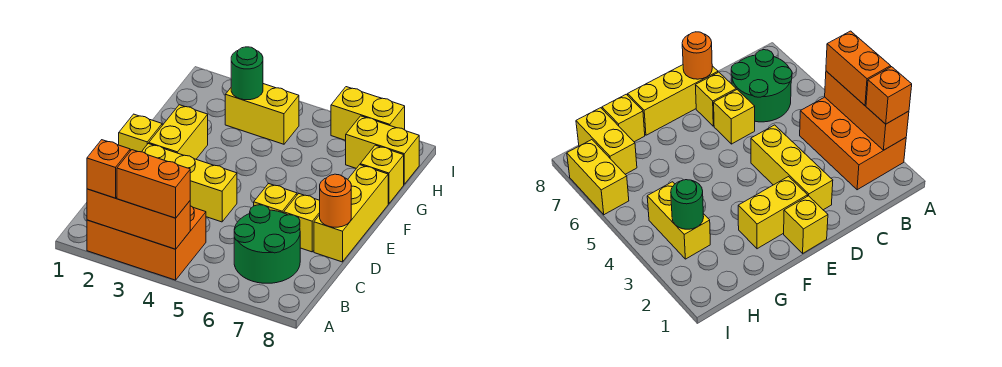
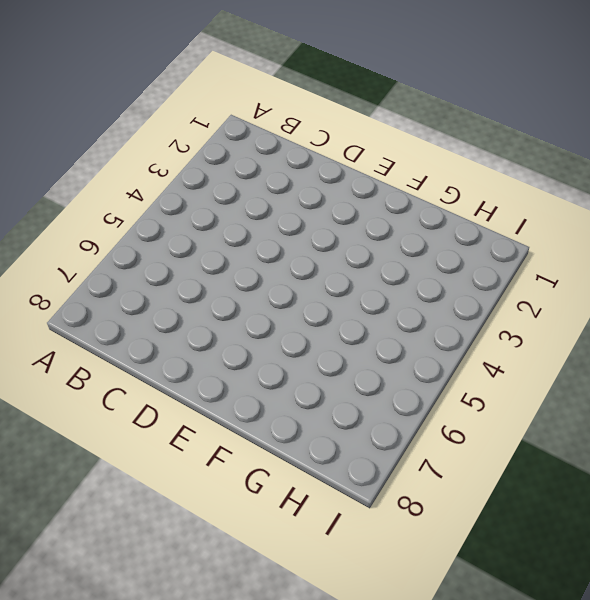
none -> orange brick A2:B4 level 1
none -> green round brick B6:C7 level 1
none -> yellow brick D2:D4 level 1

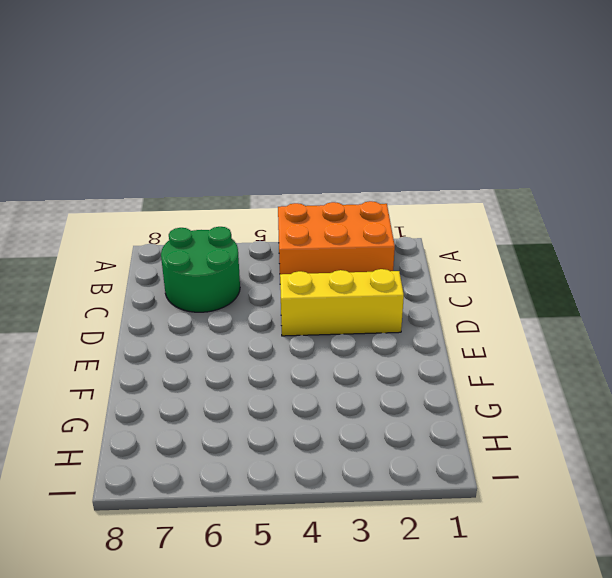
none -> yellow brick D6 level 1
none -> yellow brick D7 level 1
none -> yellow brick D8:F8 level 1

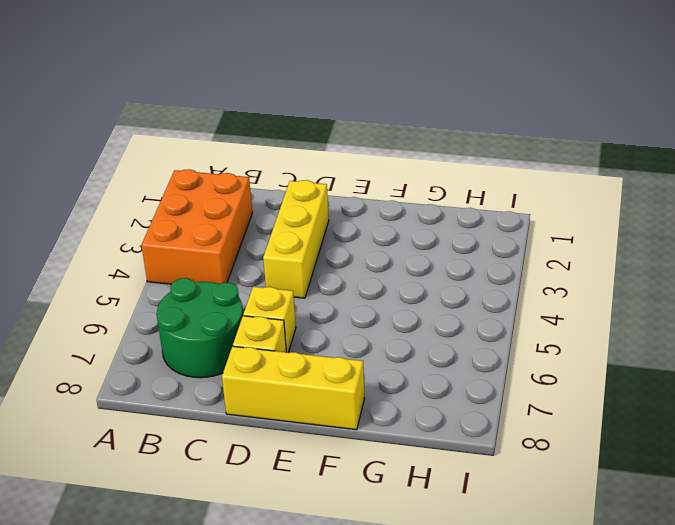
none -> yellow brick E1 level 1
none -> yellow brick E2:F2 level 1
none -> yellow brick G8 level 1

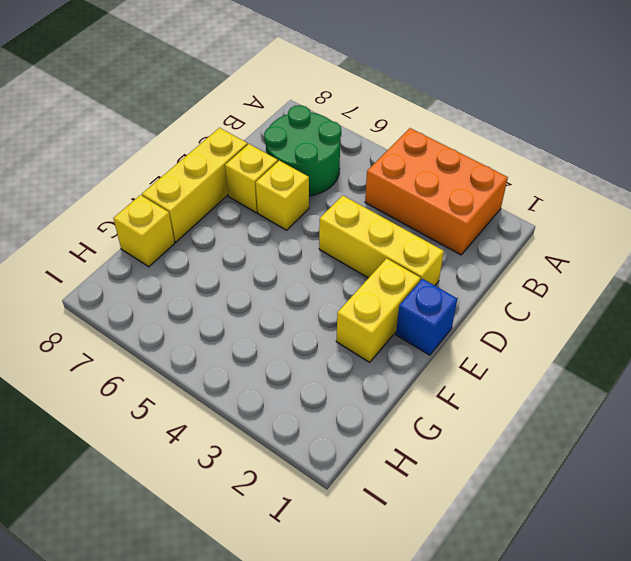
blue brick E1 level 1 -> yellow brick E1 level 1
none -> yellow brick H3:H4 level 1
none -> yellow brick H7:H8 level 1
none -> yellow brick I6:I7 level 1

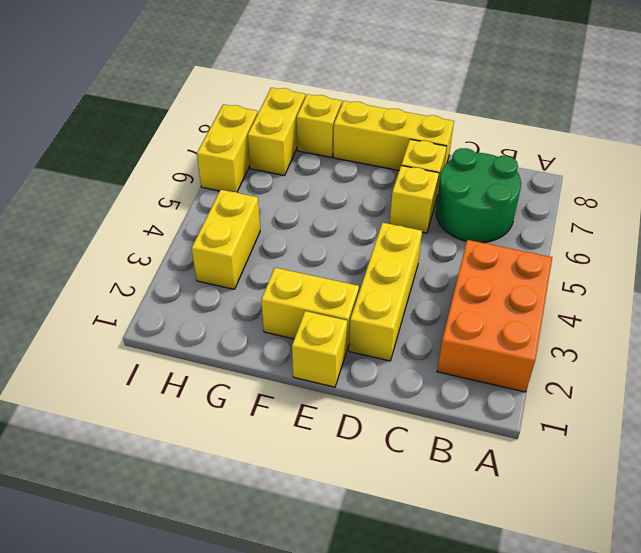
none -> orange brick A2:A4 level 2
none -> orange round brick D8 level 2
none -> green round brick H3 level 2

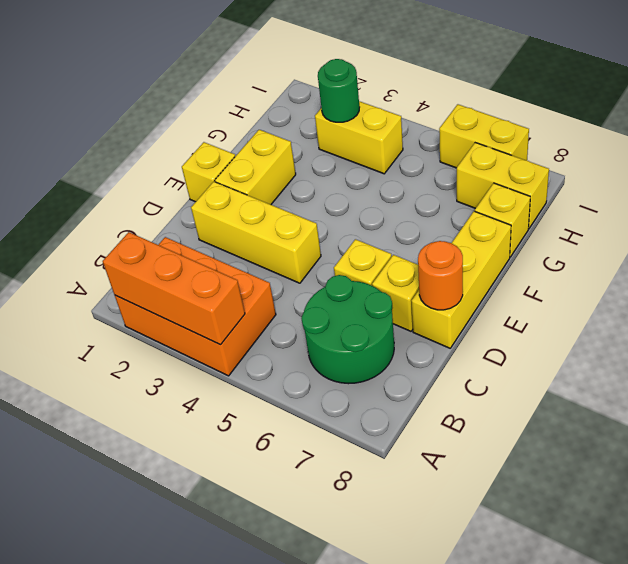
none -> orange brick A2 level 3
none -> orange brick A3:A4 level 3

